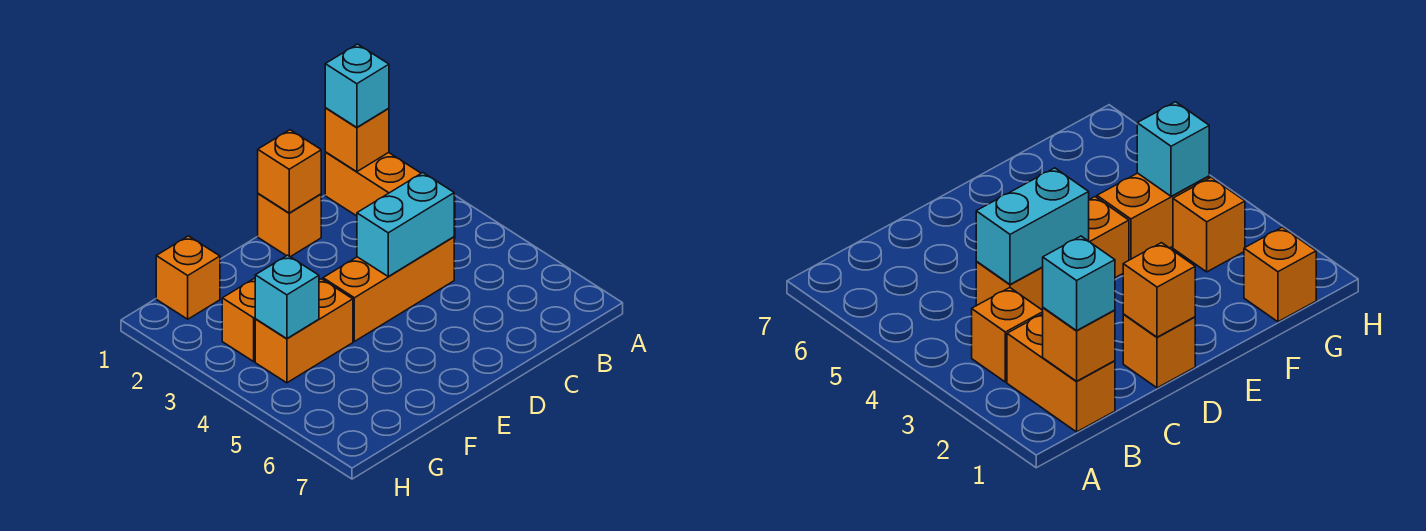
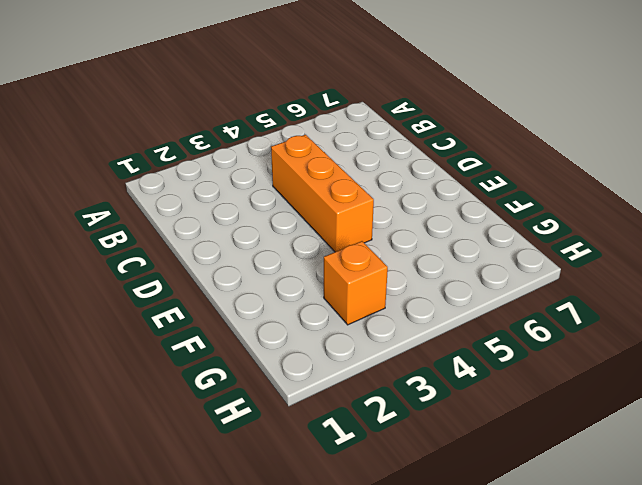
none -> orange brick B1:B2 level 1
none -> orange brick B3 level 1
none -> orange brick D1 level 1

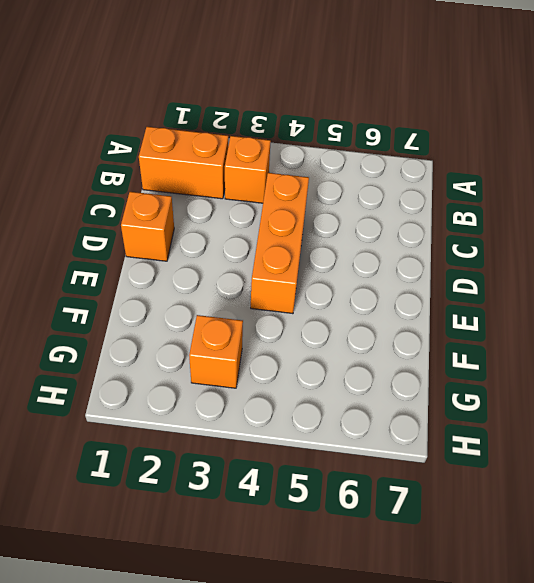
none -> orange brick F4:G4 level 1
none -> orange brick G1 level 1
none -> orange brick B1 level 2

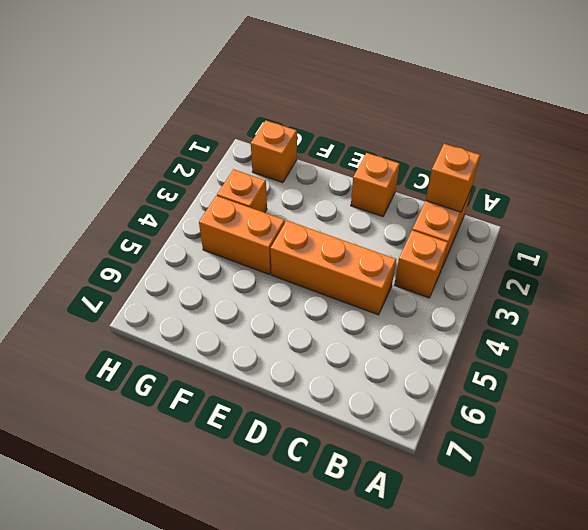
none -> cyan brick C4:D4 level 2
none -> orange brick D1 level 2
none -> cyan brick G4 level 2

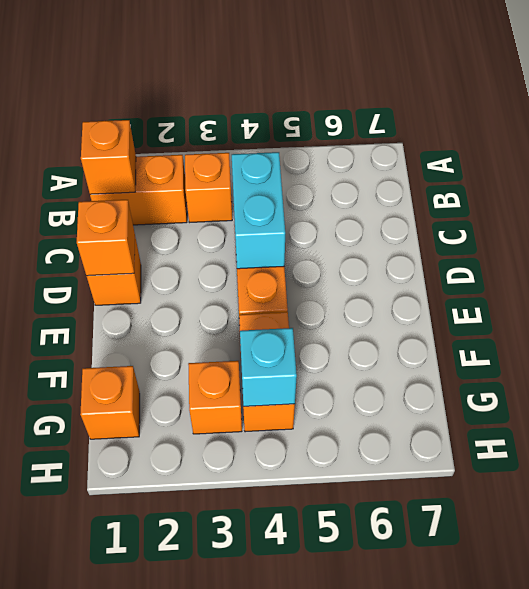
none -> cyan brick B1 level 3

